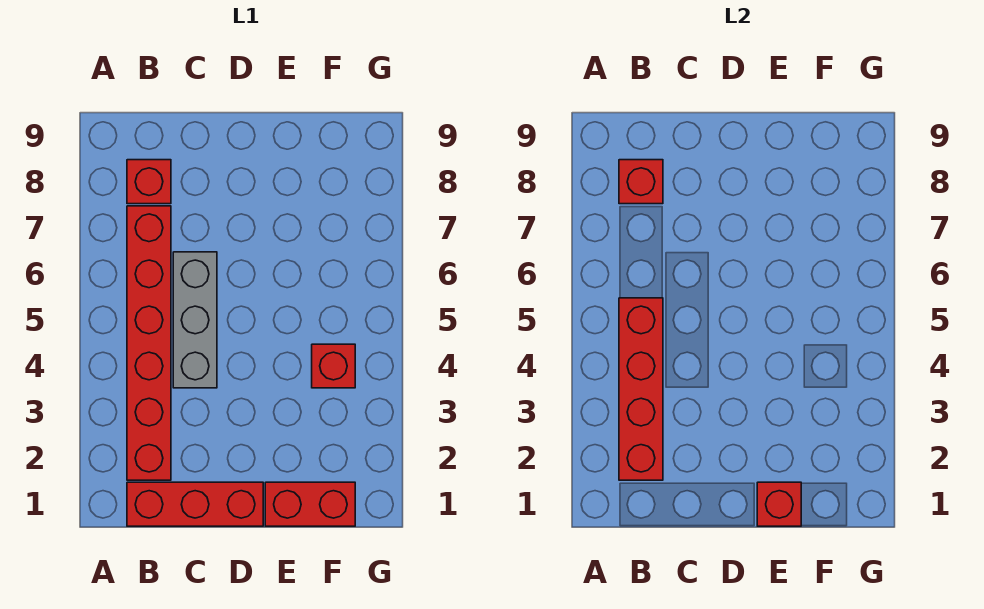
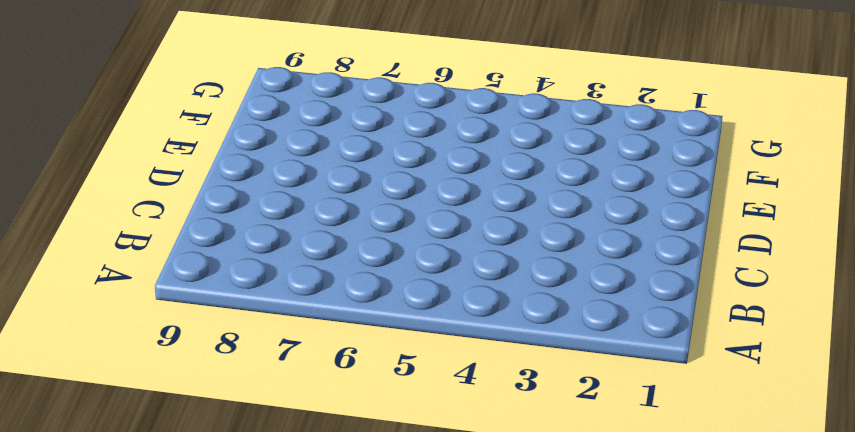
none -> red brick B1:D1 level 1
none -> red brick B2:B7 level 1

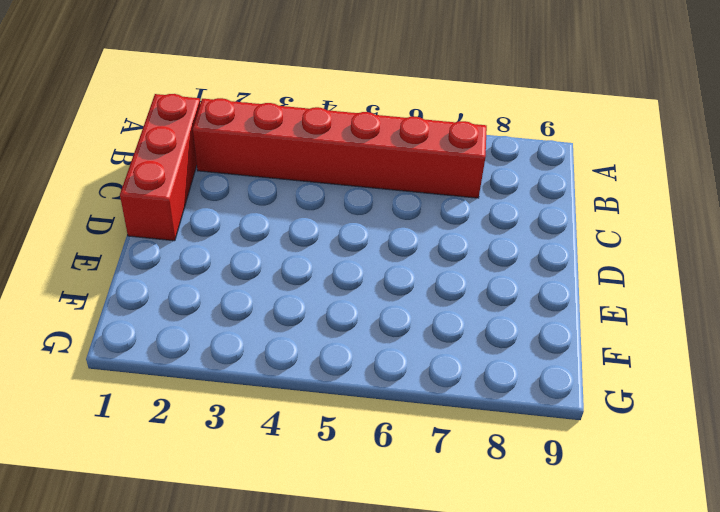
none -> red brick B8 level 1
none -> grey brick C4:C6 level 1

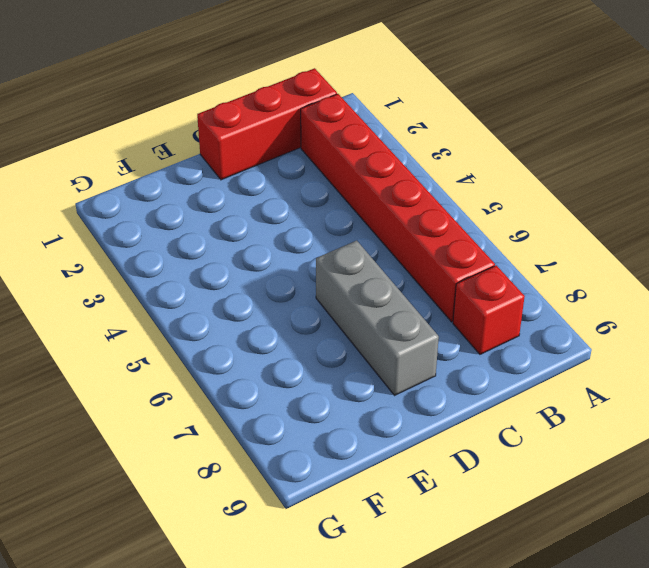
grey brick D6:D8 level 1 -> grey brick C4:C6 level 1
none -> red brick E1:F1 level 1
none -> red brick F4 level 1

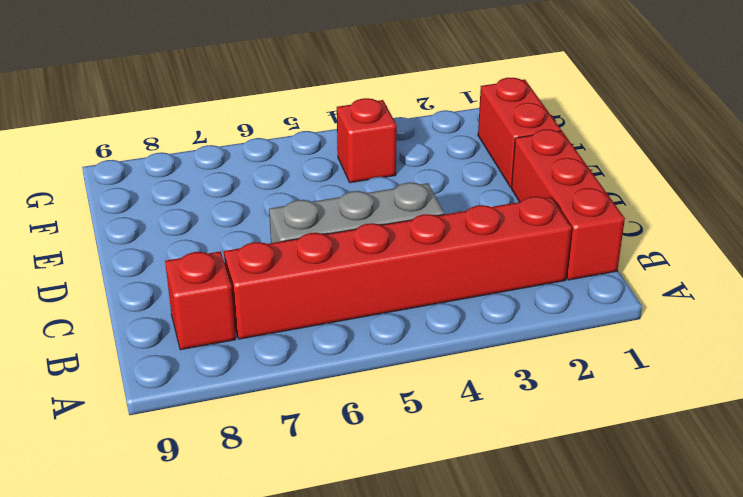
none -> red brick B2:B5 level 2
none -> red brick B8 level 2

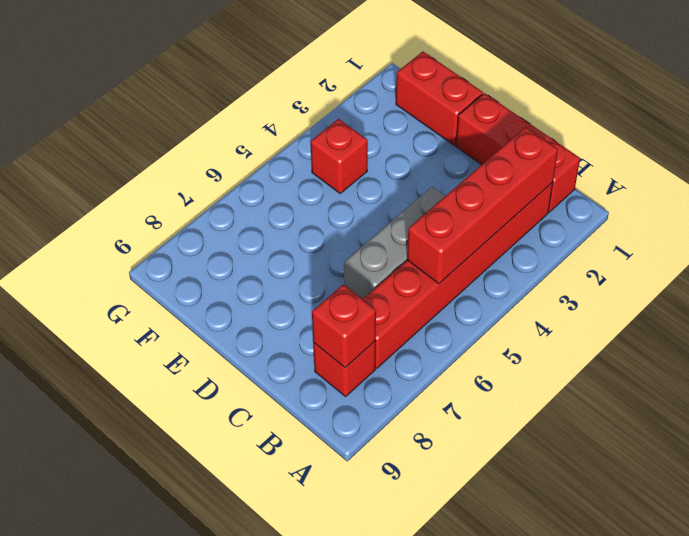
none -> red brick E1 level 2

